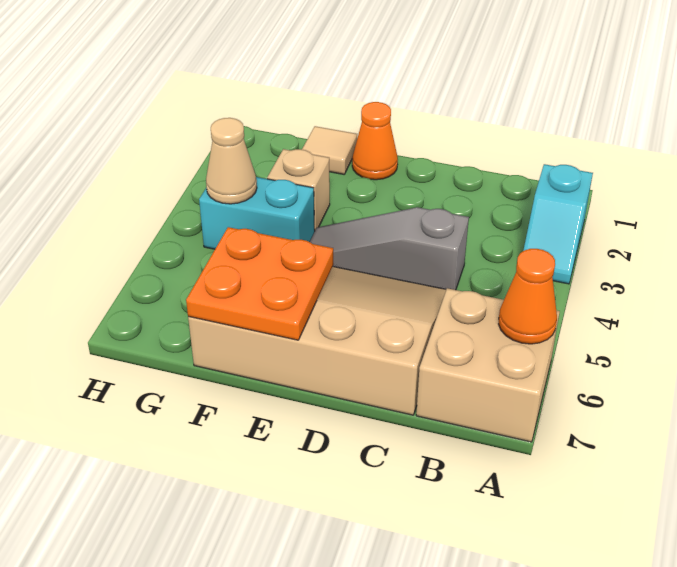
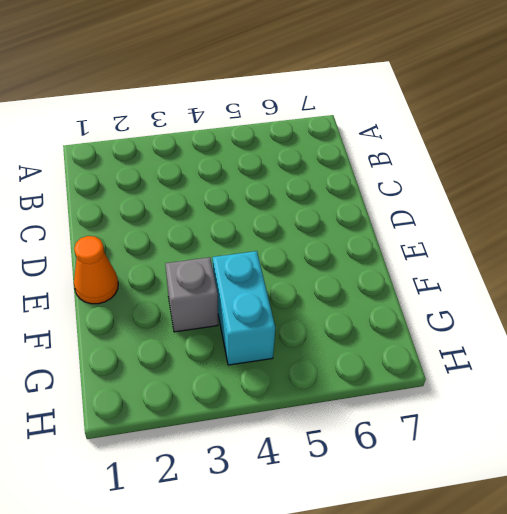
grey brick F3 level 1 -> tan brick F3 level 1
none -> cyan slope A2:A3 level 1 top 2
none -> tan brick A6:B7 level 1

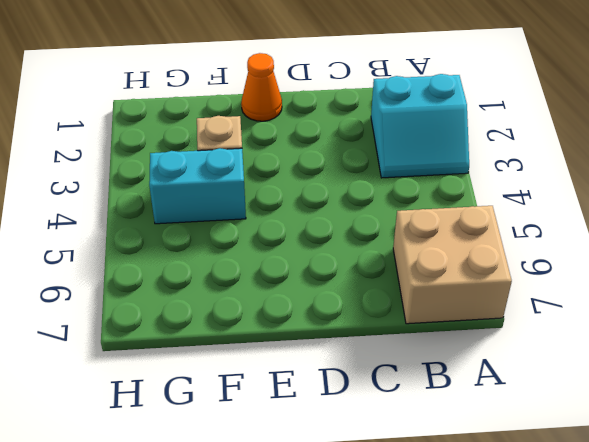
cyan slope A2:B3 level 1 top 2 -> cyan slope A2:A3 level 1 top 2
none -> grey slope C4:E4 level 1 top C
none -> tan slope C5:F7 level 1 top 7

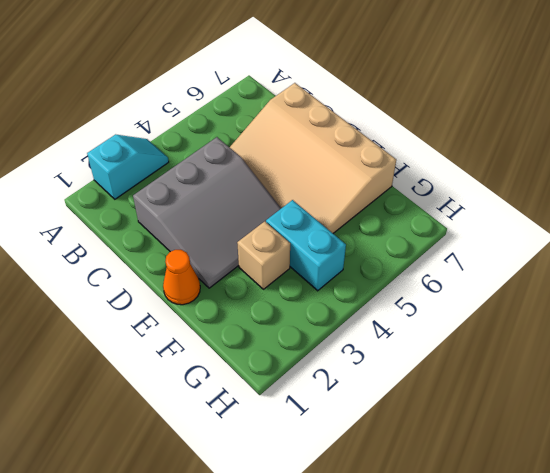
grey slope C2:E4 level 1 top C -> grey slope C4:E4 level 1 top C
none -> tan brick A6:B7 level 1
none -> tan tile F1 level 1

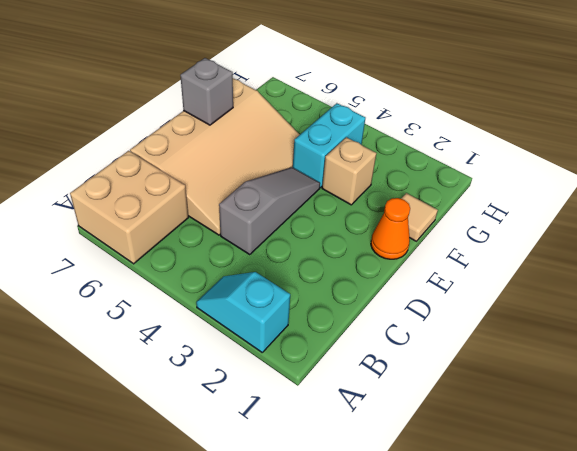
grey brick E7 level 2 -> orange plate E6:F7 level 2
none -> orange cone A6 level 2
none -> tan cone G4 level 2

